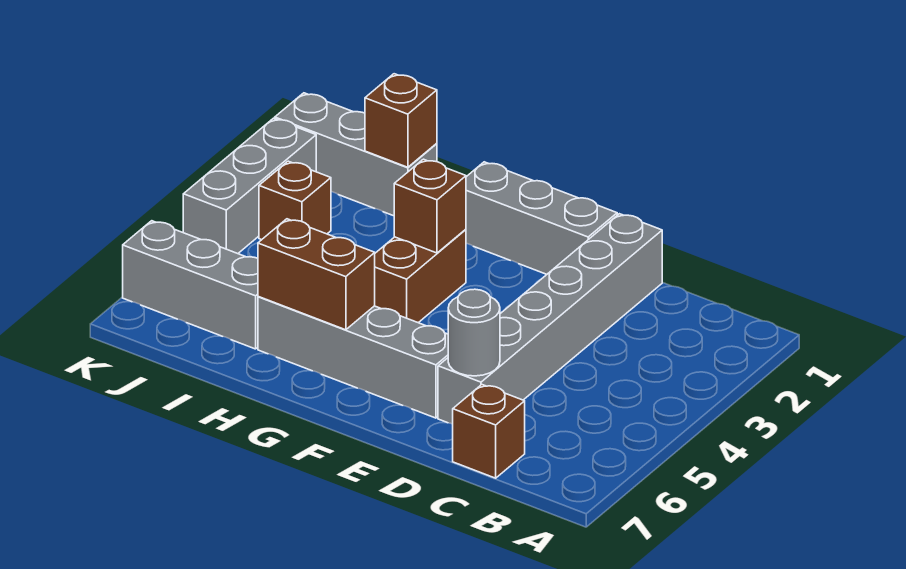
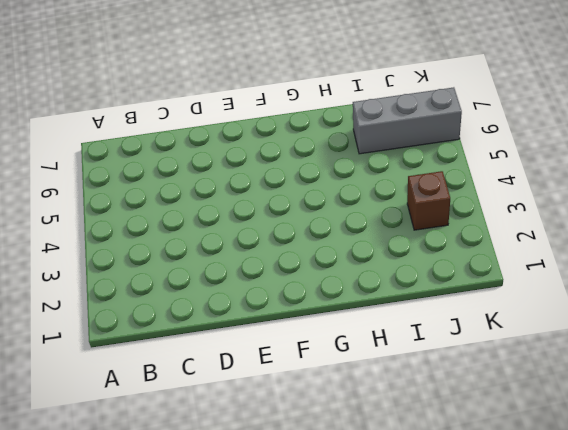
none -> brown brick C7 level 1
none -> grey brick D1:D6 level 1
none -> grey brick E1:G1 level 1

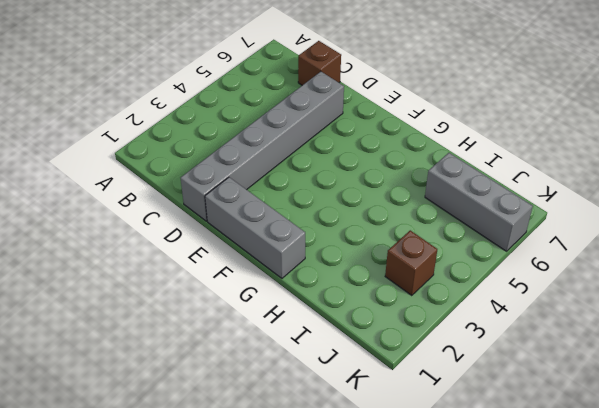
none -> grey brick E6:H6 level 1
none -> brown brick G3:G4 level 1
none -> grey brick I1:K1 level 1

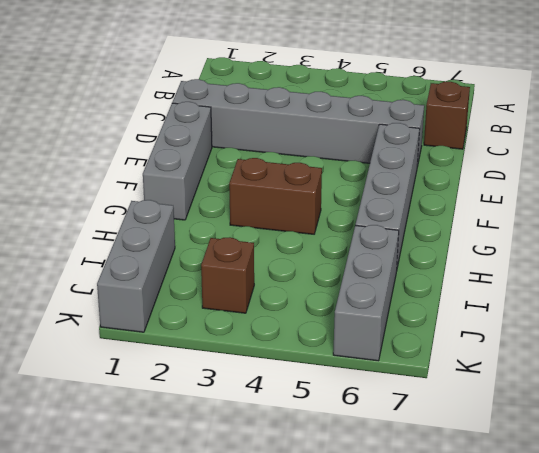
none -> grey brick K2:K4 level 1
none -> grey round brick D6 level 2
none -> brown brick G3 level 2

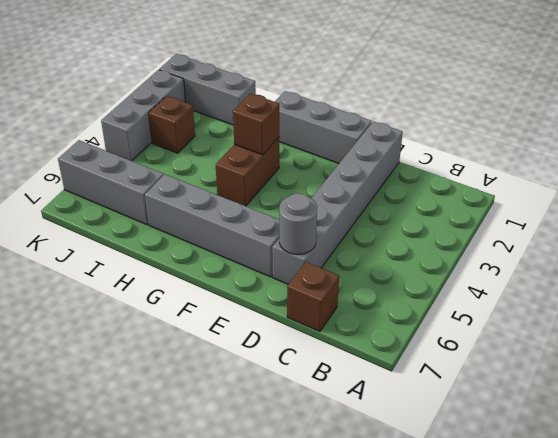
none -> brown brick G6:H6 level 2
none -> brown brick I1 level 2

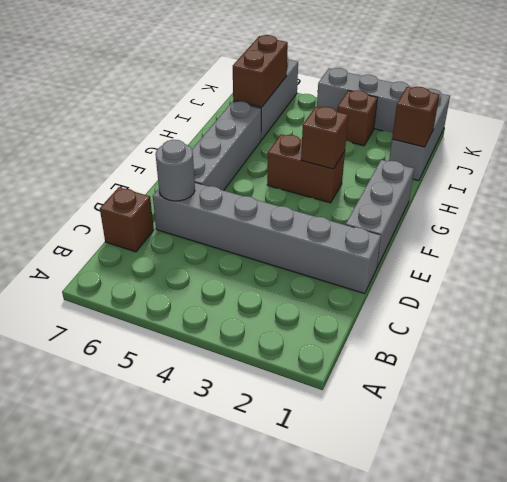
brown brick I6:J6 level 2 -> brown brick G6:H6 level 2

